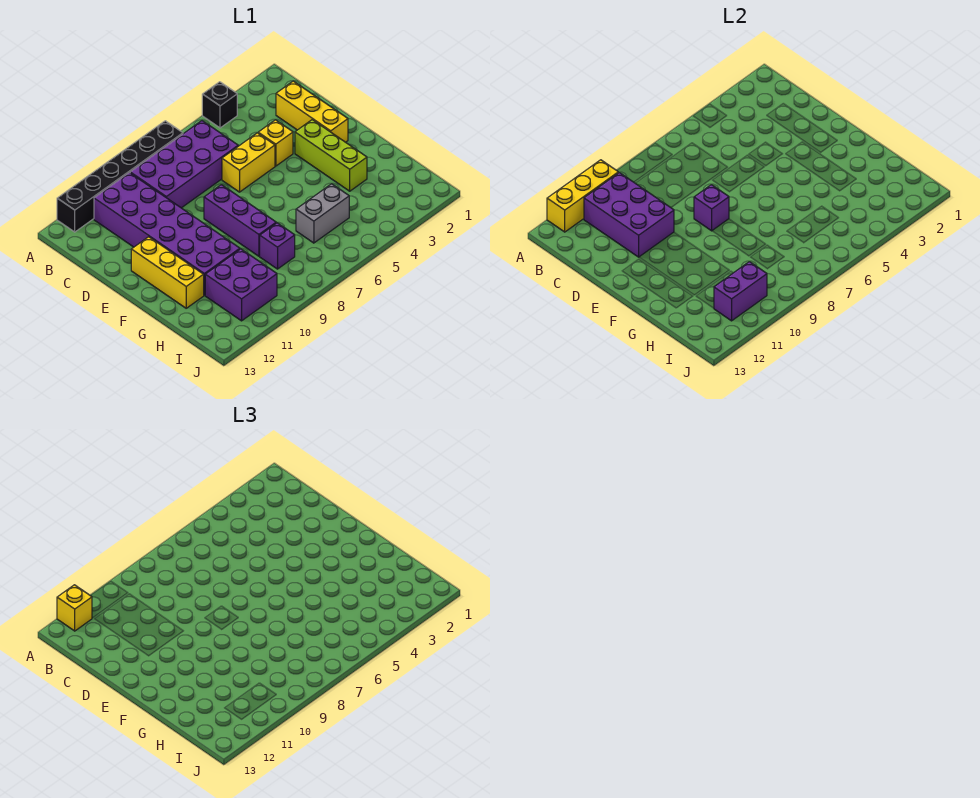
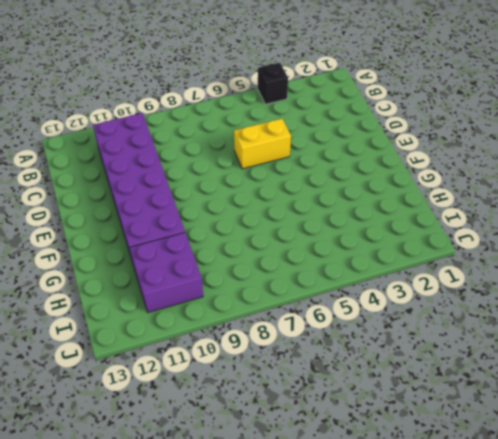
none -> black brick A7:A12 level 1
none -> purple brick B6:C9 level 1
none -> yellow brick C2:E2 level 1

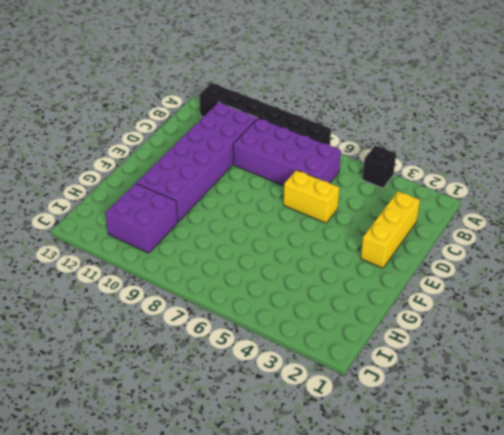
none -> yellow brick D4 level 1
none -> lime brick E3:G3 level 1
none -> purple brick E8:G8 level 1

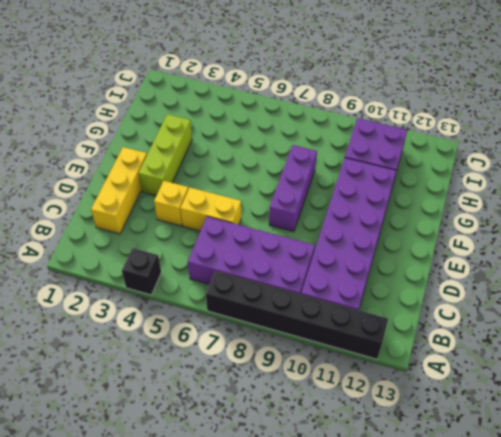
none -> yellow brick E12:G12 level 1
none -> grey brick H5:H6 level 1
none -> purple brick H8 level 1

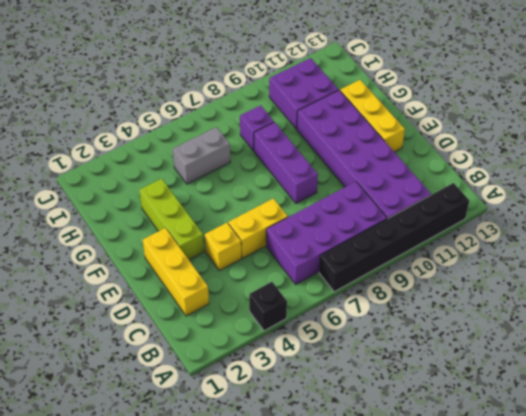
none -> yellow brick A10:A12 level 2
none -> purple brick B10:D11 level 2
none -> purple brick E8 level 2

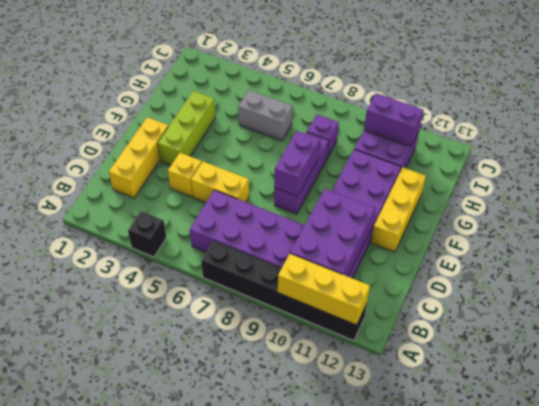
purple brick E8:F8 level 2 -> purple brick E8 level 2
none -> yellow brick A12 level 3

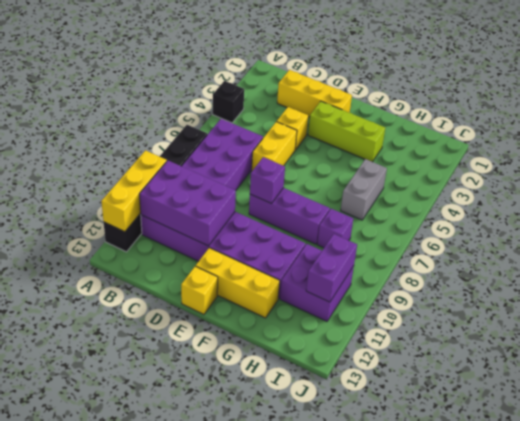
yellow brick E13 level 1 -> yellow brick A12 level 3

